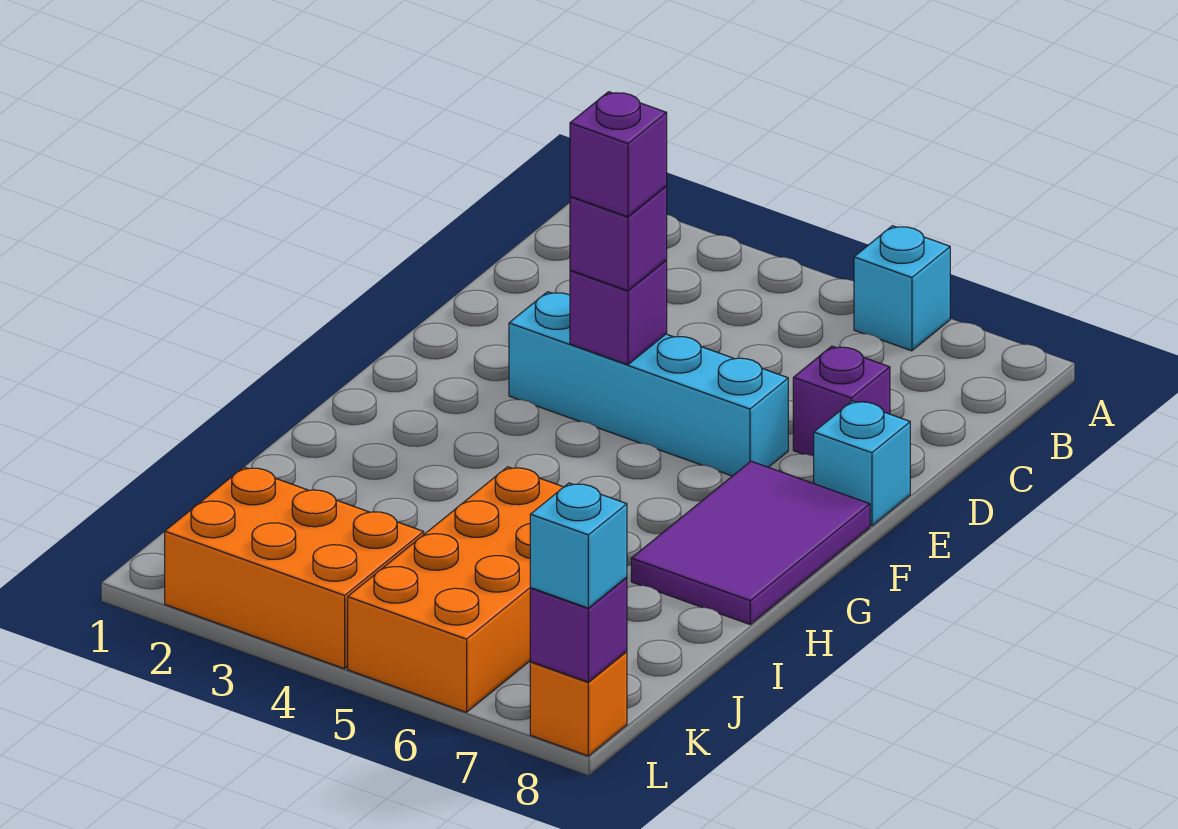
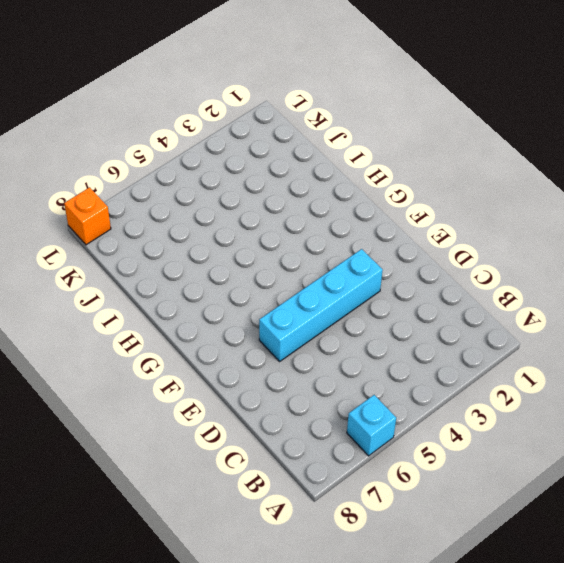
none -> purple brick D7 level 1
none -> cyan brick E8 level 1
none -> purple tile F7:H8 level 1

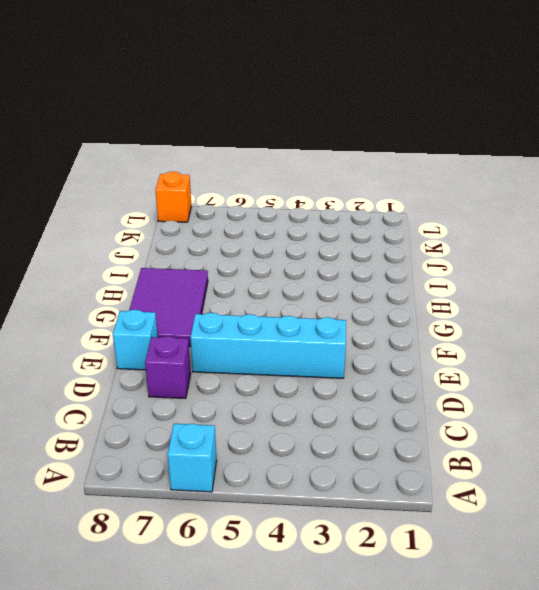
none -> orange brick I5:L6 level 1
none -> orange brick K2:L4 level 1
none -> purple brick E4 level 2

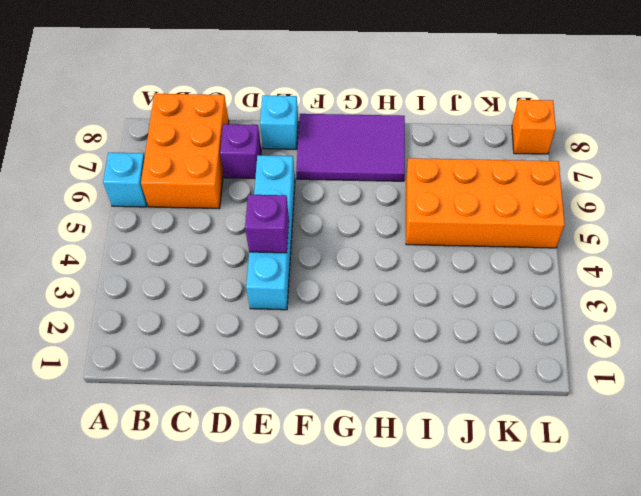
orange brick B6:C8 level 1 -> orange brick K2:L4 level 1
none -> purple brick L8 level 2
none -> purple brick E4 level 3
none -> cyan brick L8 level 3

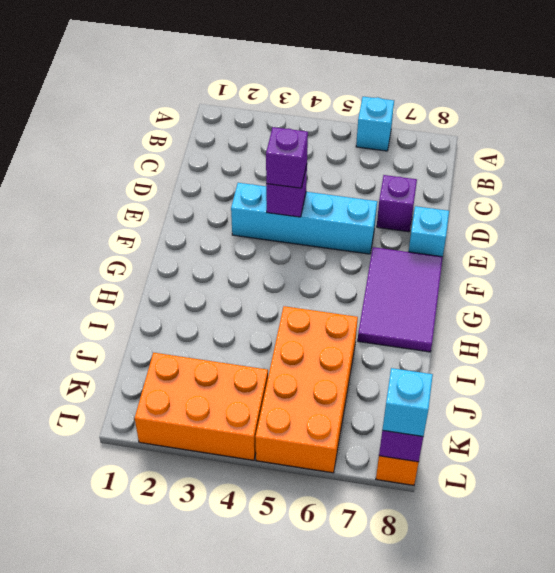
none -> purple brick E4 level 4

